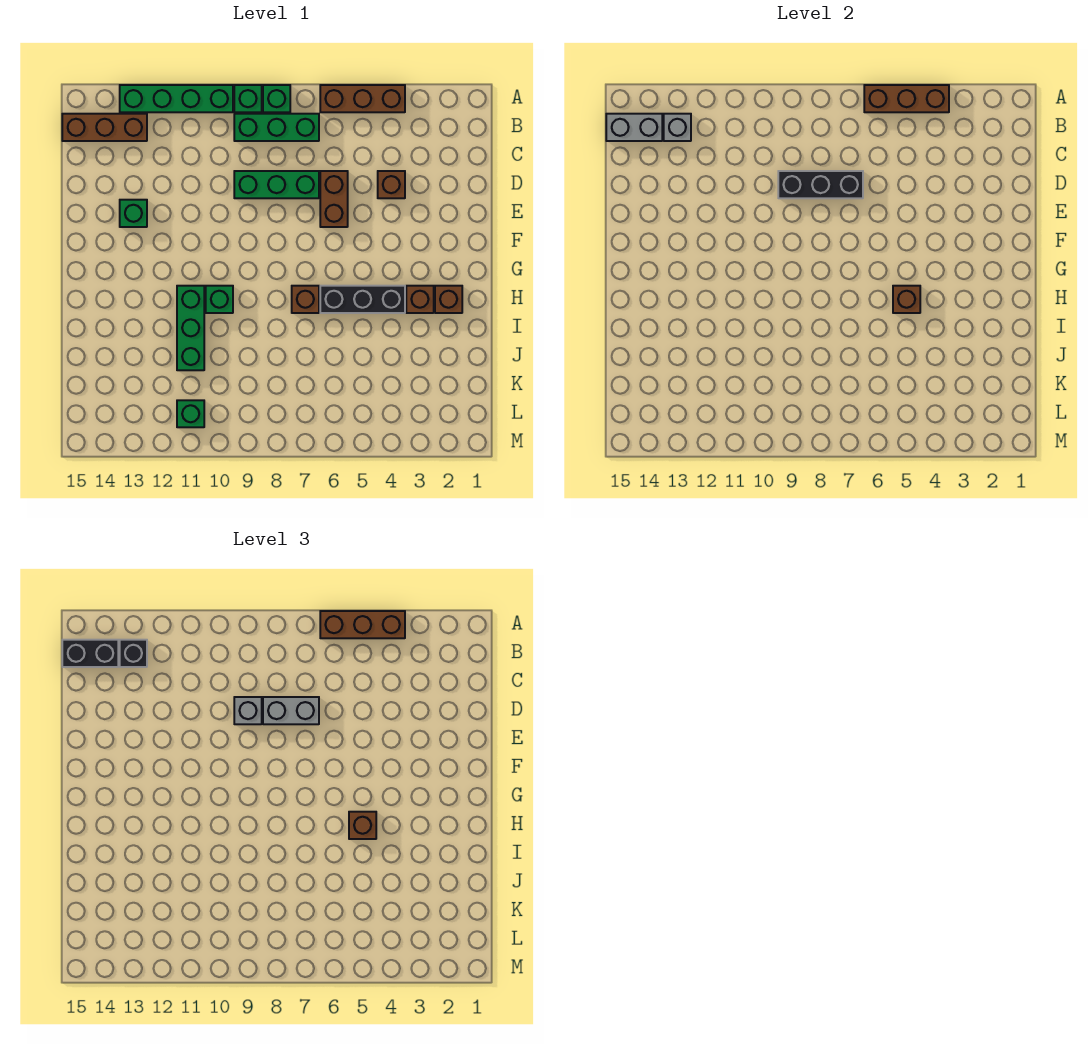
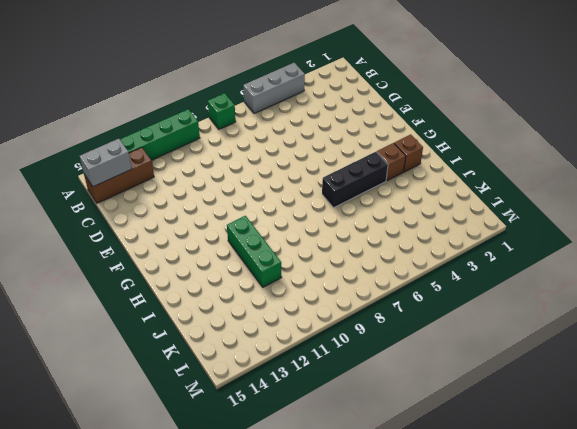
grey brick A4:A6 level 1 -> brown brick A4:A6 level 1
none -> green brick A9 level 1
none -> green brick B7:B9 level 1
none -> brown brick D4 level 1

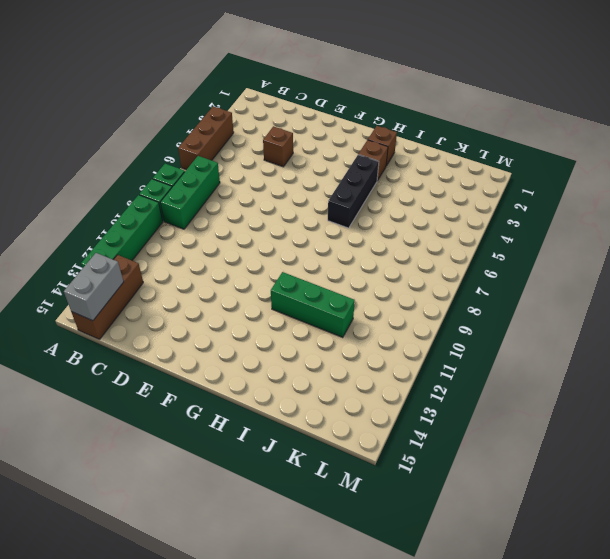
none -> brown brick D6:E6 level 1
none -> green brick D7:D9 level 1
none -> green brick E13 level 1

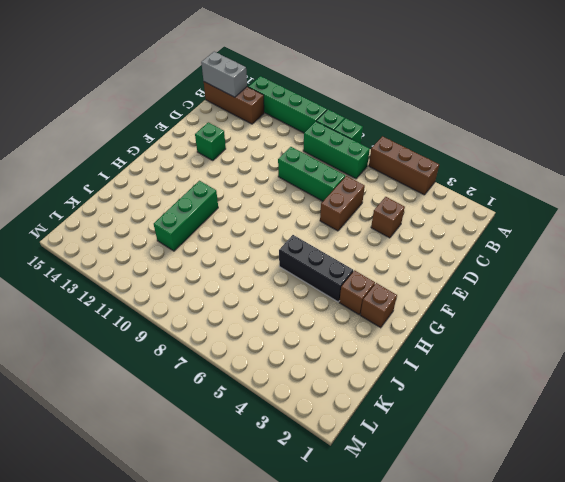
none -> brown brick H7 level 1
none -> green brick H10 level 1
none -> green brick L11 level 1

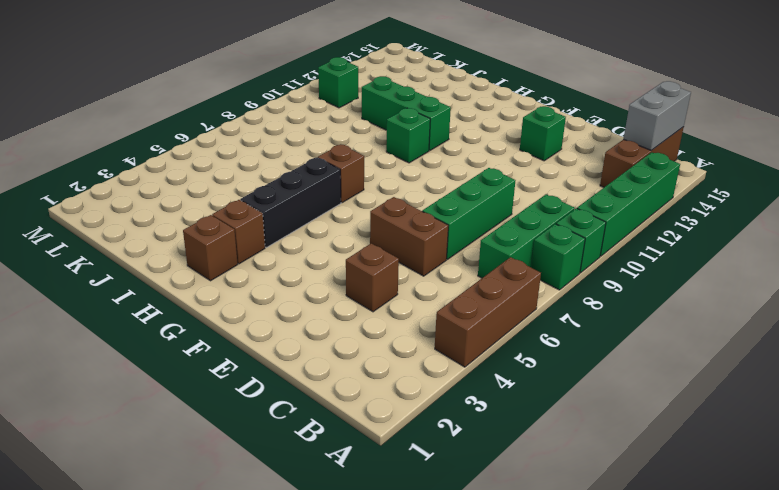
none -> brown brick A4:A6 level 2
none -> grey brick B13 level 2
none -> black brick D7:D9 level 2

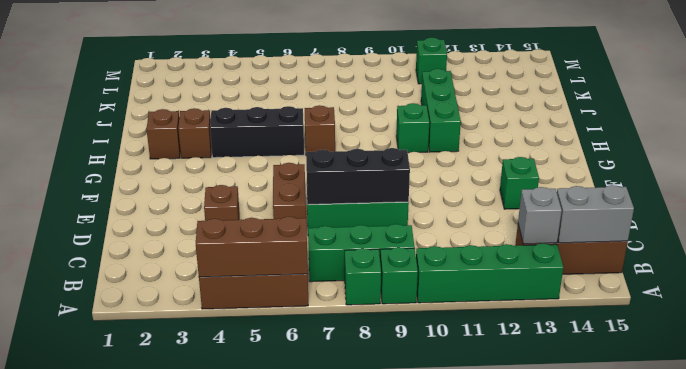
none -> brown brick H5 level 2
none -> brown brick A4:A6 level 3
none -> black brick B13 level 3

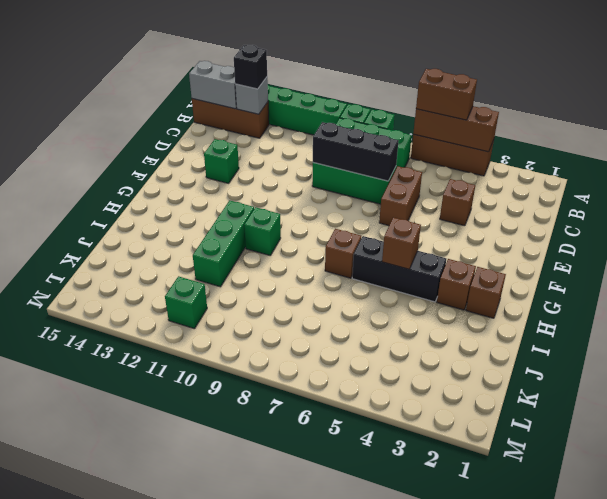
brown brick A5:A6 level 3 -> brown brick A4:A6 level 3
none -> black brick B14:B15 level 3
none -> grey brick D7:D8 level 3
none -> grey brick D9 level 3

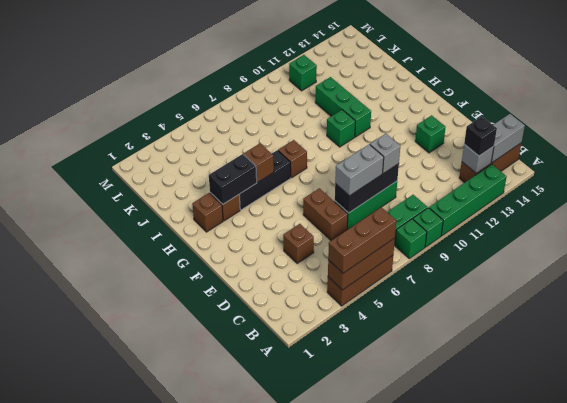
black brick H3:H4 level 2 -> black brick B14:B15 level 3
none -> brown brick H5 level 3

